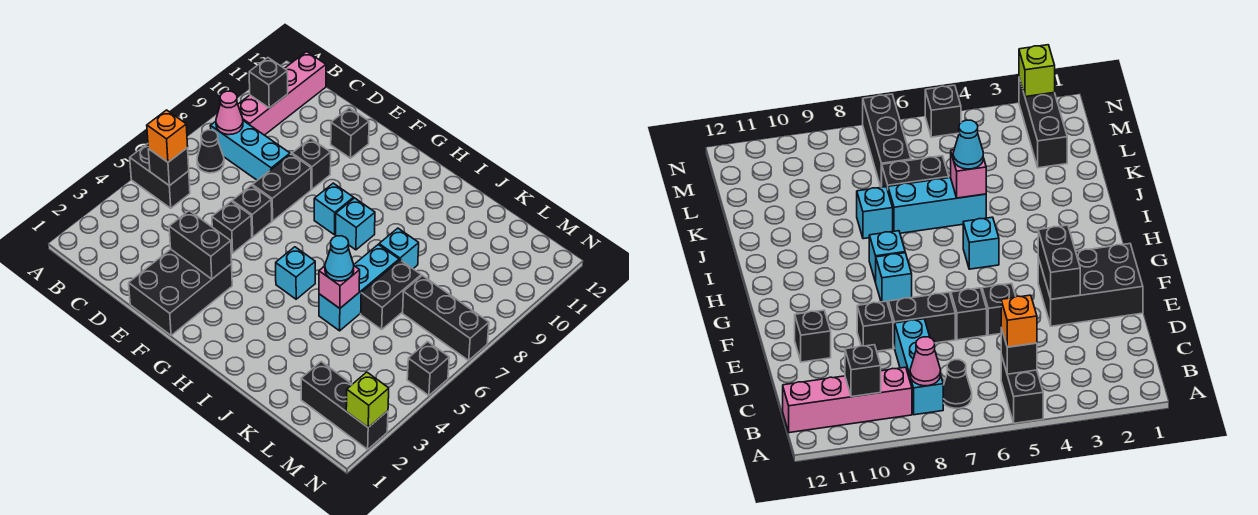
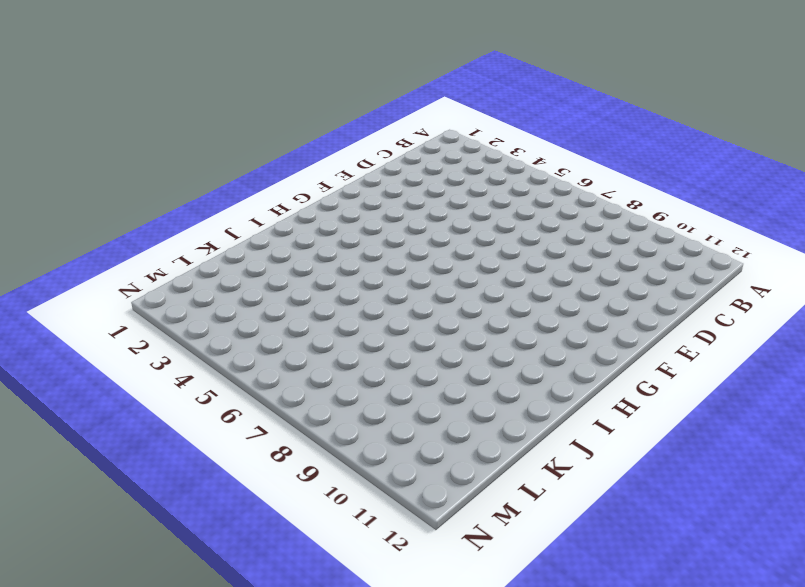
none -> black brick A5:B5 level 1
none -> black cone B7 level 1
none -> cyan brick B8:D8 level 1

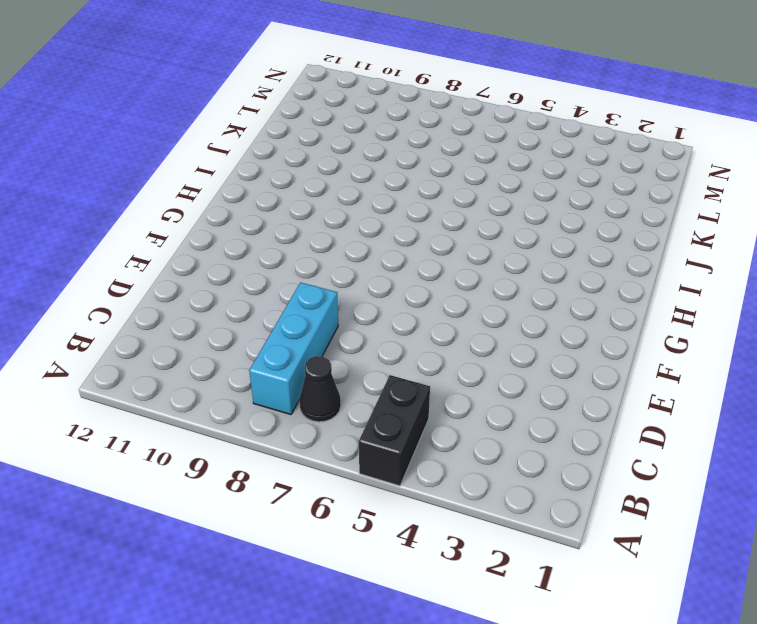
none -> pink brick B9:B12 level 1
none -> black brick E1:F3 level 1
none -> black brick E5 level 1

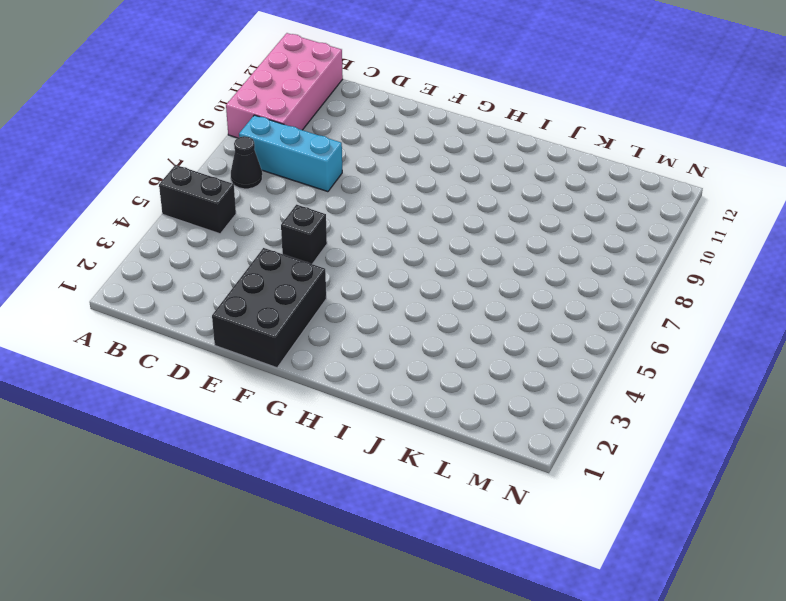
pink brick A9:B12 level 1 -> pink brick B9:B12 level 1
none -> black brick E6 level 1
none -> black brick E7:E8 level 1
none -> black brick E9 level 1

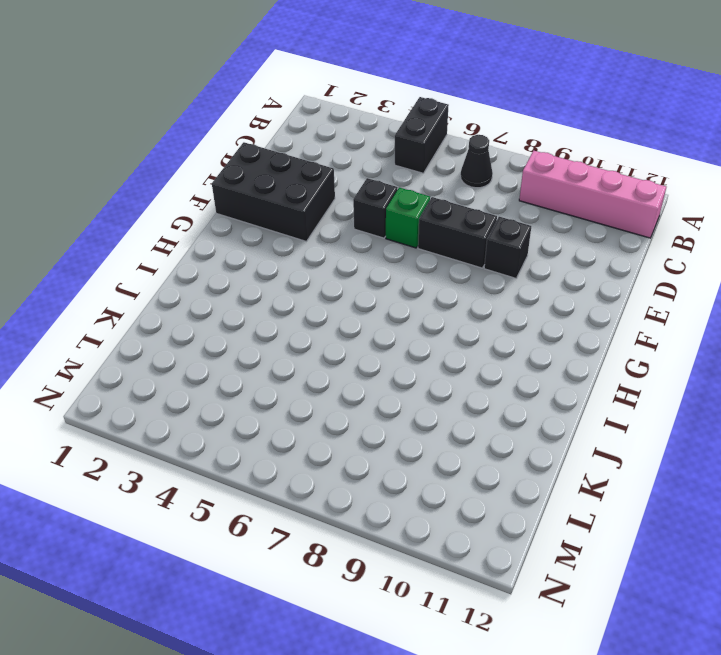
green brick E6 level 1 -> black brick E6 level 1
none -> cyan brick B8:D8 level 1
none -> black brick E11 level 1
none -> cyan brick G8 level 1

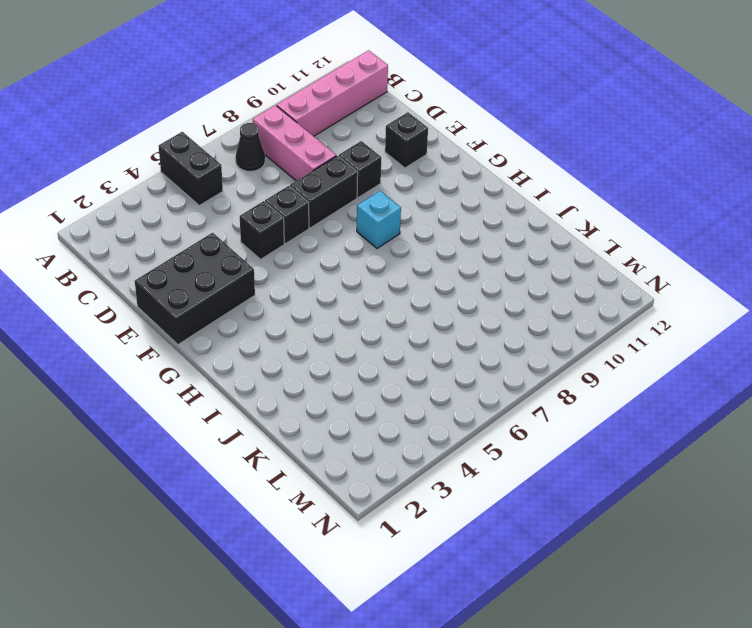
pink brick B8:D8 level 1 -> cyan brick B8:D8 level 1
none -> cyan brick H5 level 1
none -> cyan brick H8 level 1
none -> cyan brick J5:J7 level 1

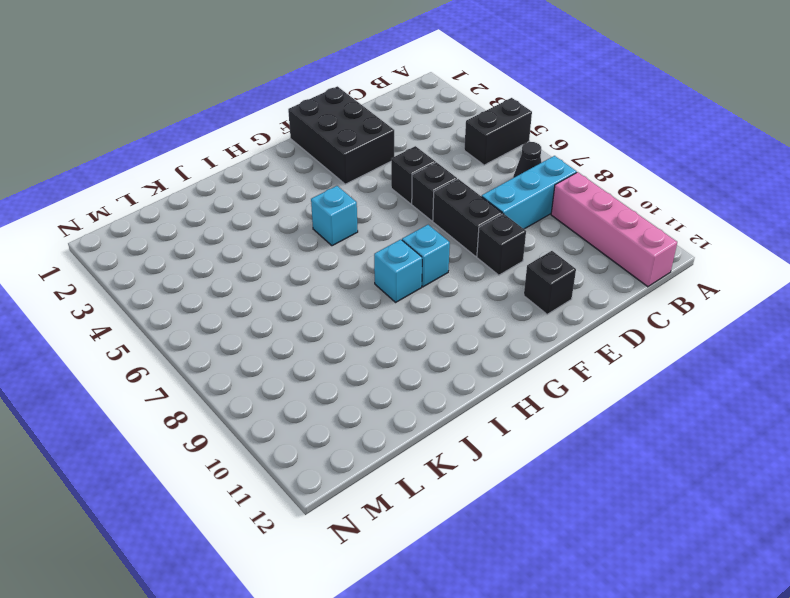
none -> cyan brick J5:J7 level 1
none -> cyan brick J8 level 1
none -> black brick K6:K7 level 1

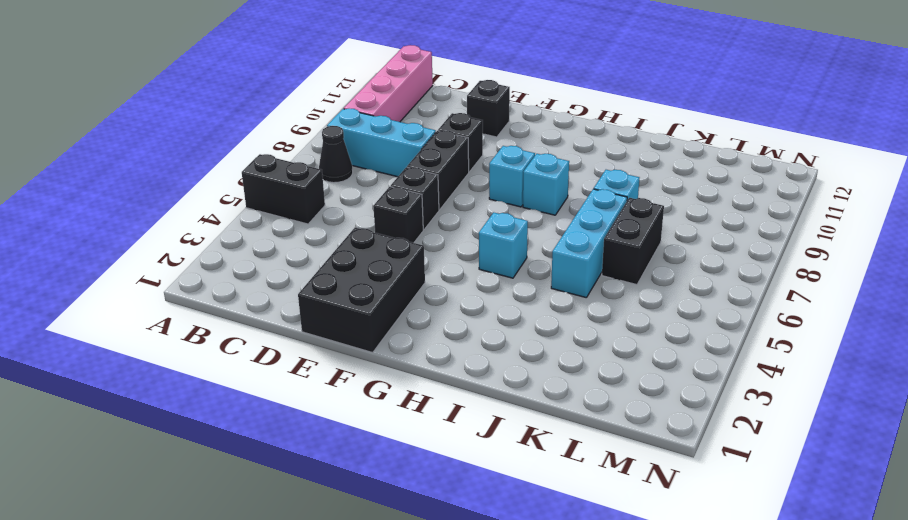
none -> black brick L2:N2 level 1
none -> black brick L7:N7 level 1
none -> black brick N5 level 1

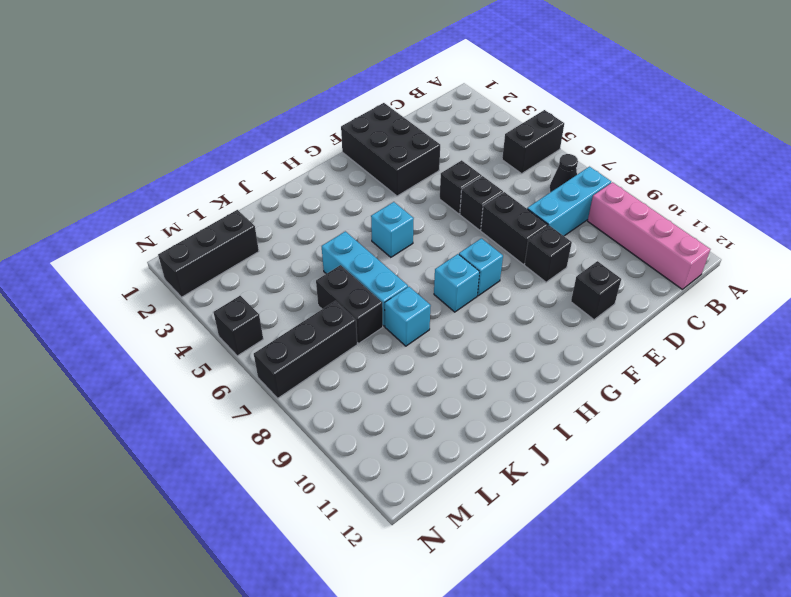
none -> black brick B5 level 2
none -> pink cone B8 level 2
none -> black brick B10 level 2

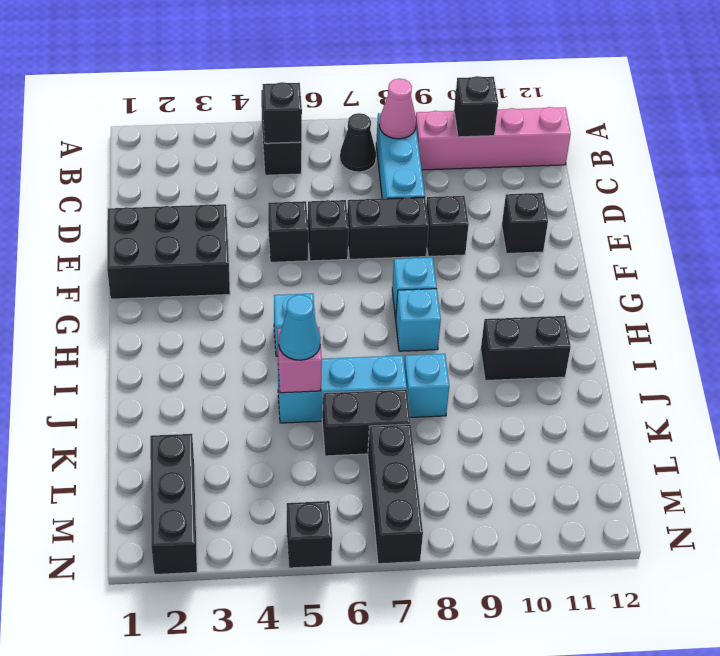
black brick I10:I11 level 1 -> black brick E3:F3 level 2
none -> lime brick N2 level 2
none -> orange brick B5 level 3

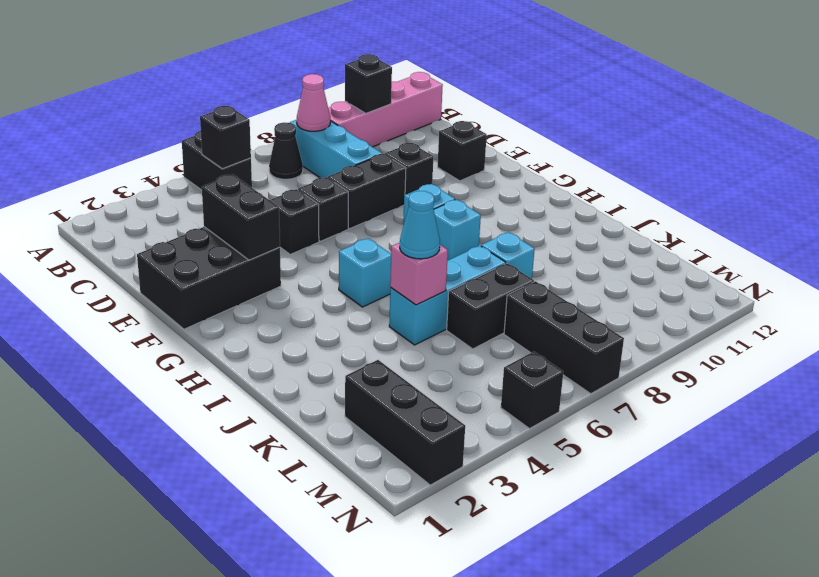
none -> lime brick N2 level 2
none -> orange brick B5 level 3

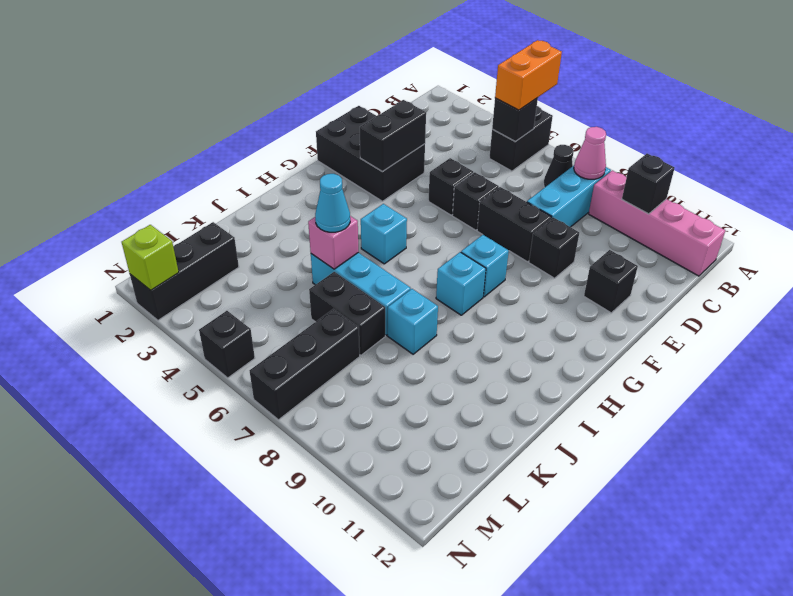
orange brick A5:B5 level 3 -> orange brick B5 level 3

